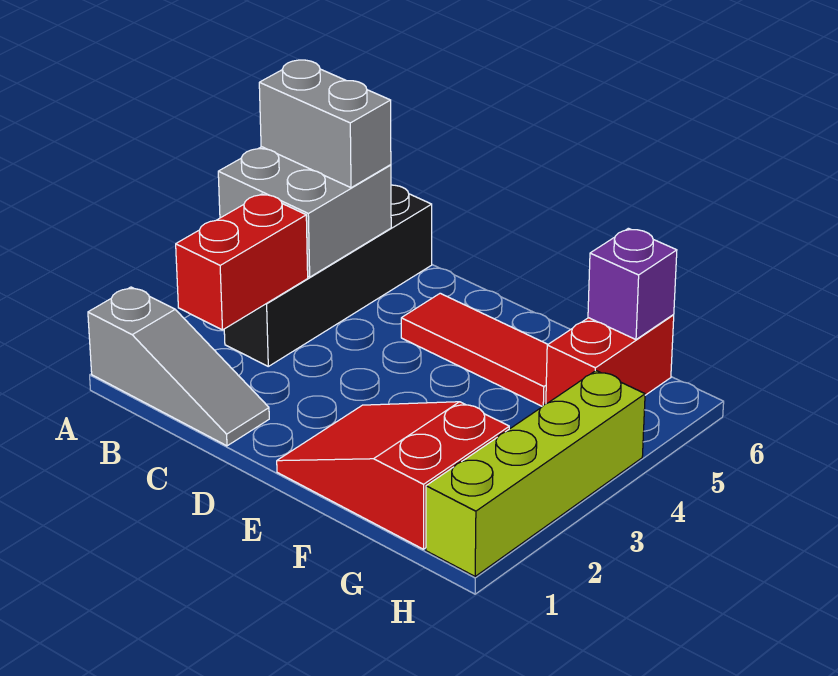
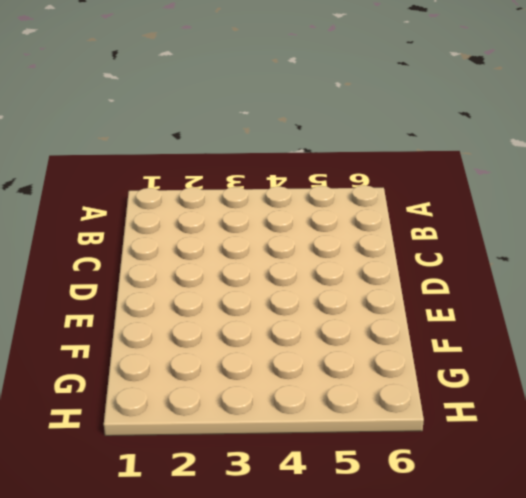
none -> grey slope A1:C1 level 1 top A
none -> black brick B3:B6 level 1

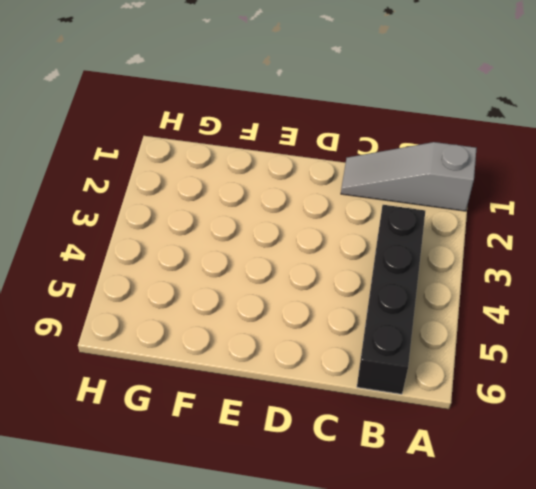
none -> red tile D5:F5 level 1
none -> red slope E1:G2 level 1 top G

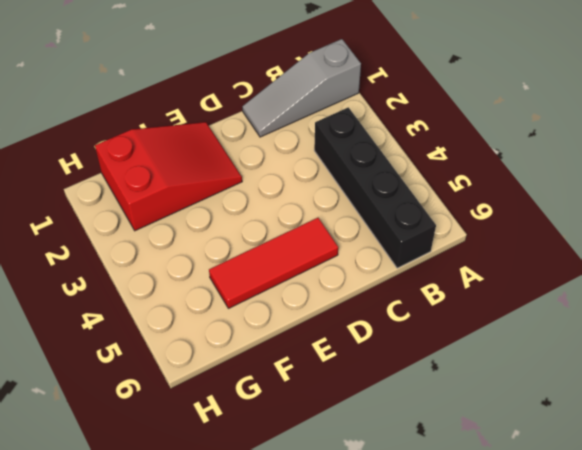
none -> red brick G5:G6 level 1
none -> lime brick H1:H4 level 1

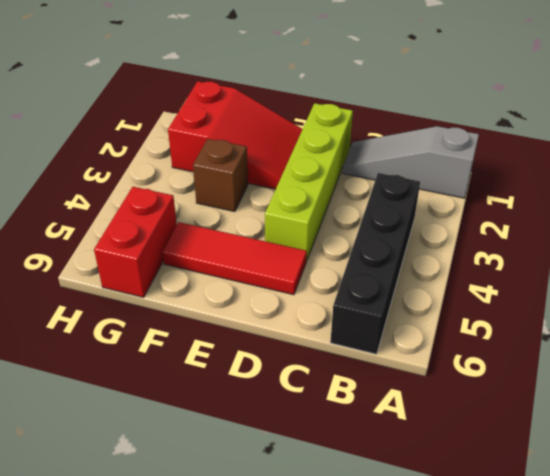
lime brick D1:D4 level 1 -> lime brick H1:H4 level 1
brown brick F3 level 1 -> none
none -> grey brick A4:B5 level 2
none -> red brick B2:B3 level 2

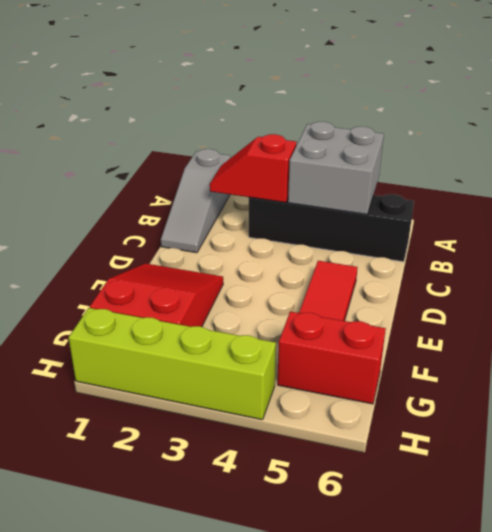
red slope B2:B3 level 2 top 3 -> red brick B2:B3 level 2
none -> purple brick G6 level 2
none -> grey brick A5:B5 level 3

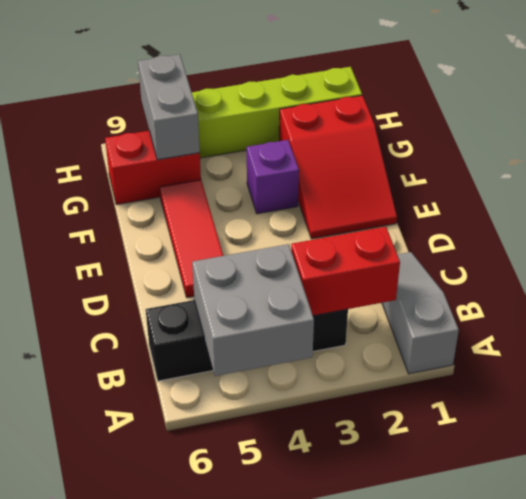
purple brick F3 level 1 -> purple brick G6 level 2
grey brick G5:H5 level 2 -> grey brick A5:B5 level 3

